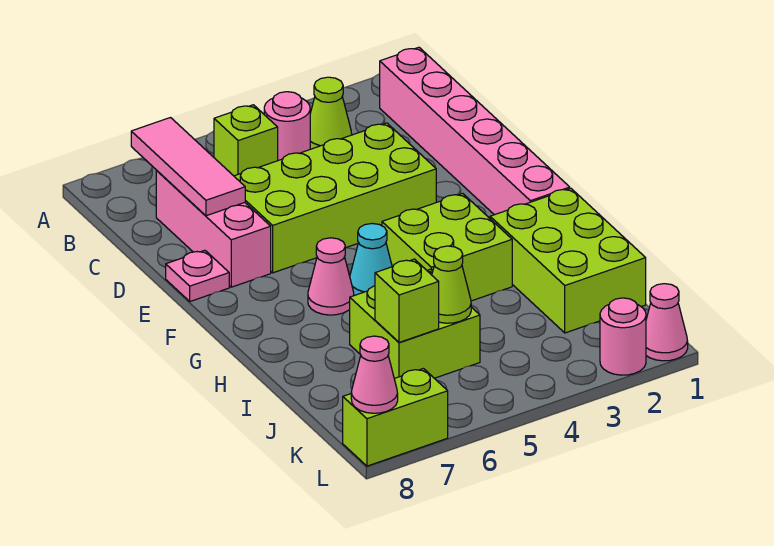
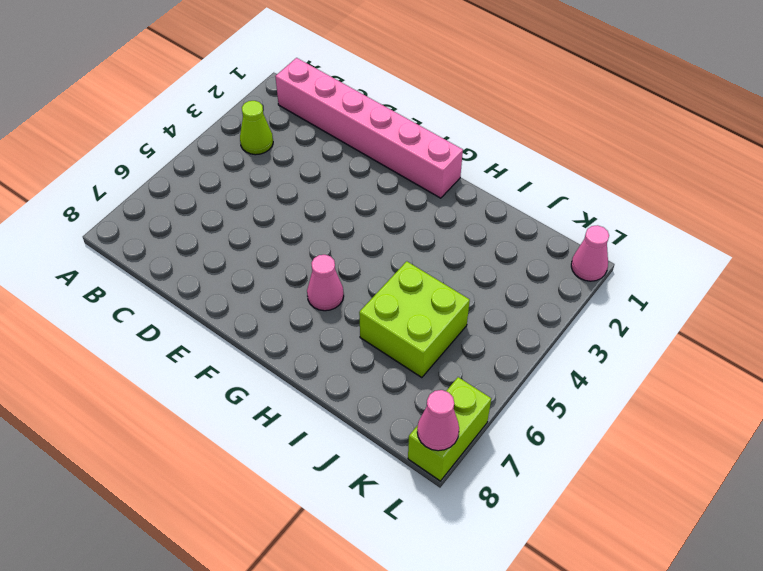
none -> pink round brick B4 level 1
none -> lime brick B5 level 1
none -> pink brick C7:E7 level 1

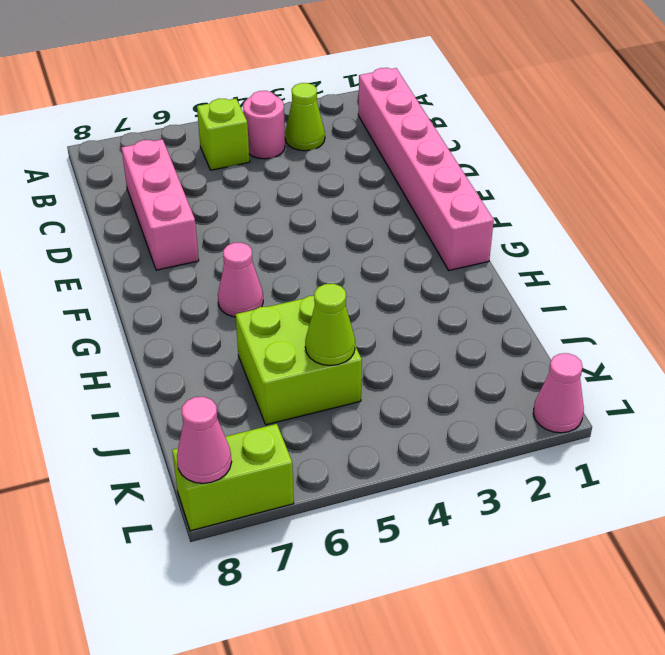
none -> lime brick D3:E6 level 1
none -> pink plate E8 level 1
none -> lime brick G3:H4 level 1

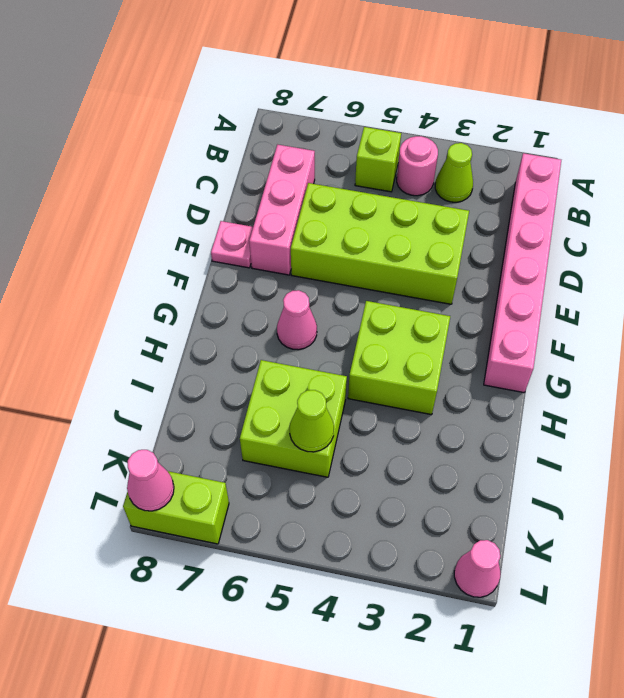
none -> cyan cone G5 level 1
none -> lime brick H1:J2 level 1
none -> pink round brick L2 level 1

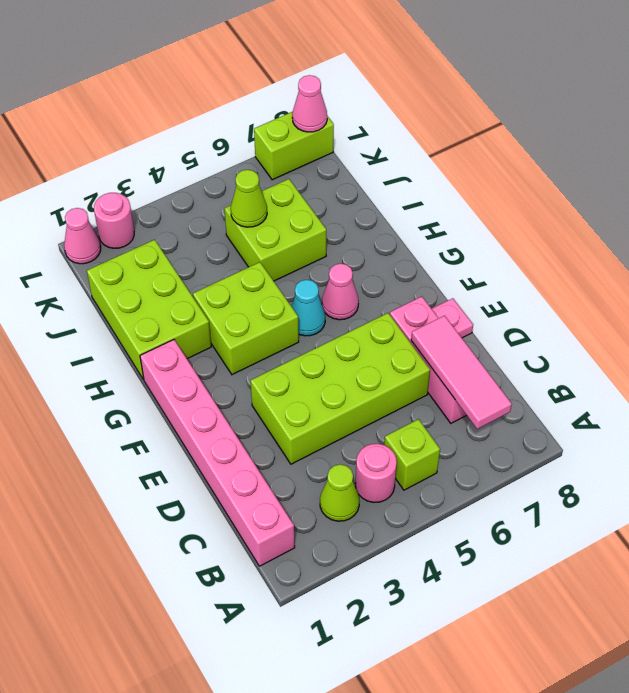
none -> lime brick J6 level 2

